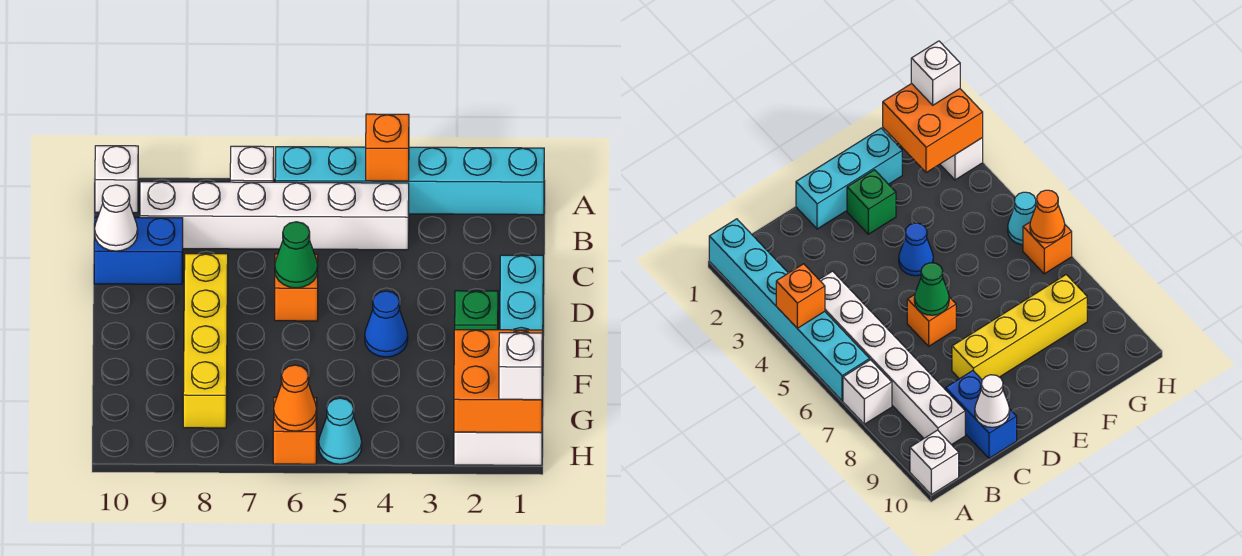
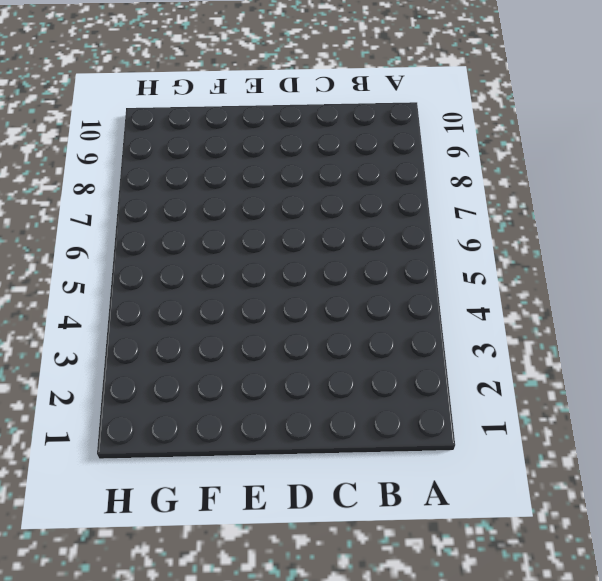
none -> cyan brick A1:A6 level 1
none -> white brick A7 level 1
none -> white brick A10 level 1

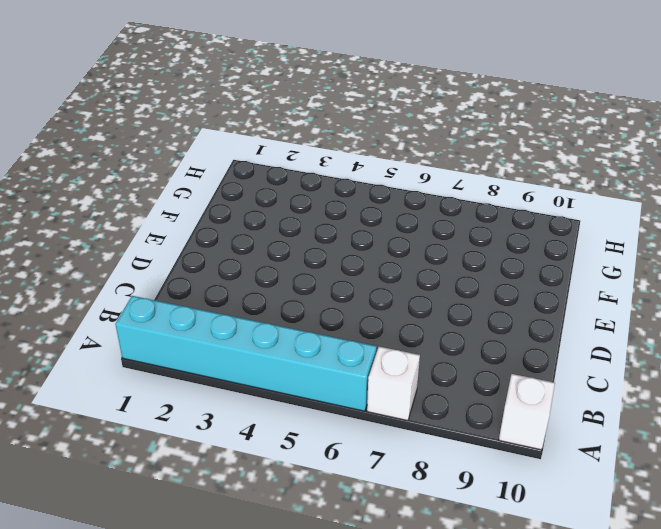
none -> white brick B4:B9 level 1
none -> blue brick C9:C10 level 1
none -> cyan brick D1:F1 level 1

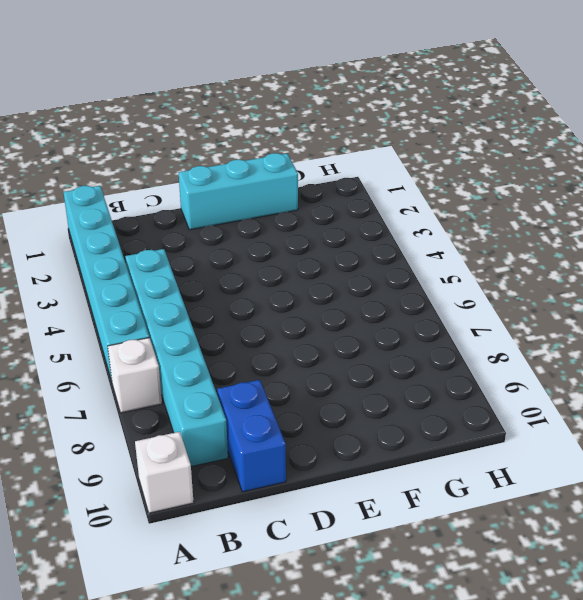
cyan brick B4:B9 level 1 -> white brick B4:B9 level 1
none -> orange brick D6 level 1
none -> yellow brick D8:G8 level 1
none -> green brick E2 level 1

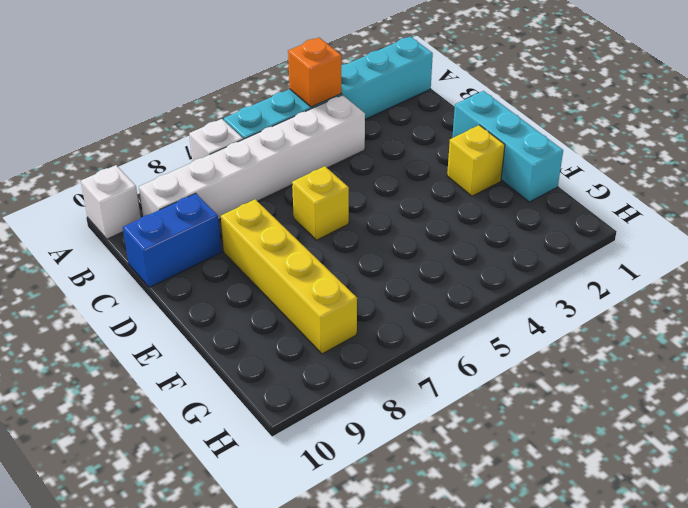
yellow brick D6 level 1 -> orange brick D6 level 1
yellow brick E2 level 1 -> green brick E2 level 1
none -> blue cone E4 level 1
none -> white brick H1:H2 level 1
none -> cyan cone H5 level 1

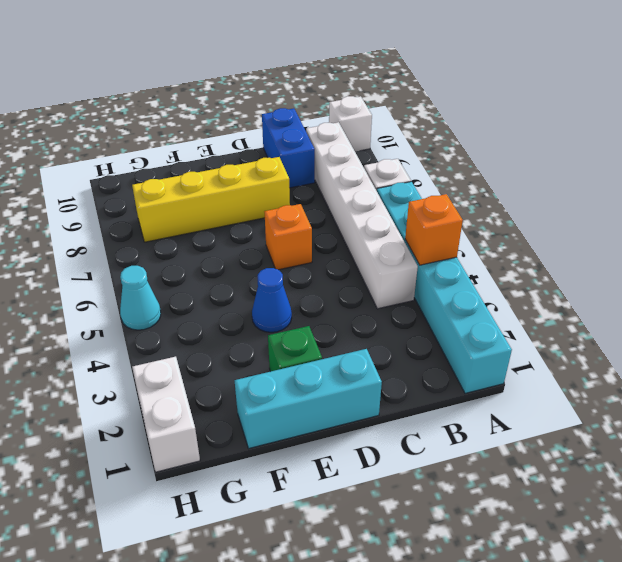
none -> orange brick H6 level 1
none -> white cone C10 level 2
none -> green cone D6 level 2

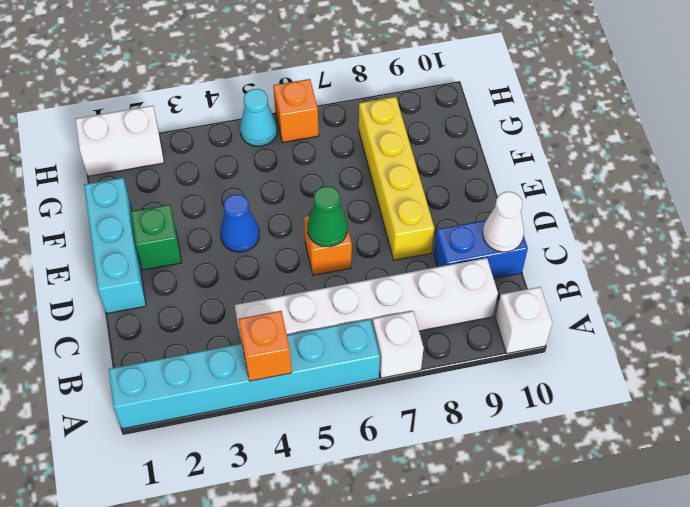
none -> orange brick G1:H2 level 2
none -> orange cone H6 level 2
none -> white brick H1 level 3

